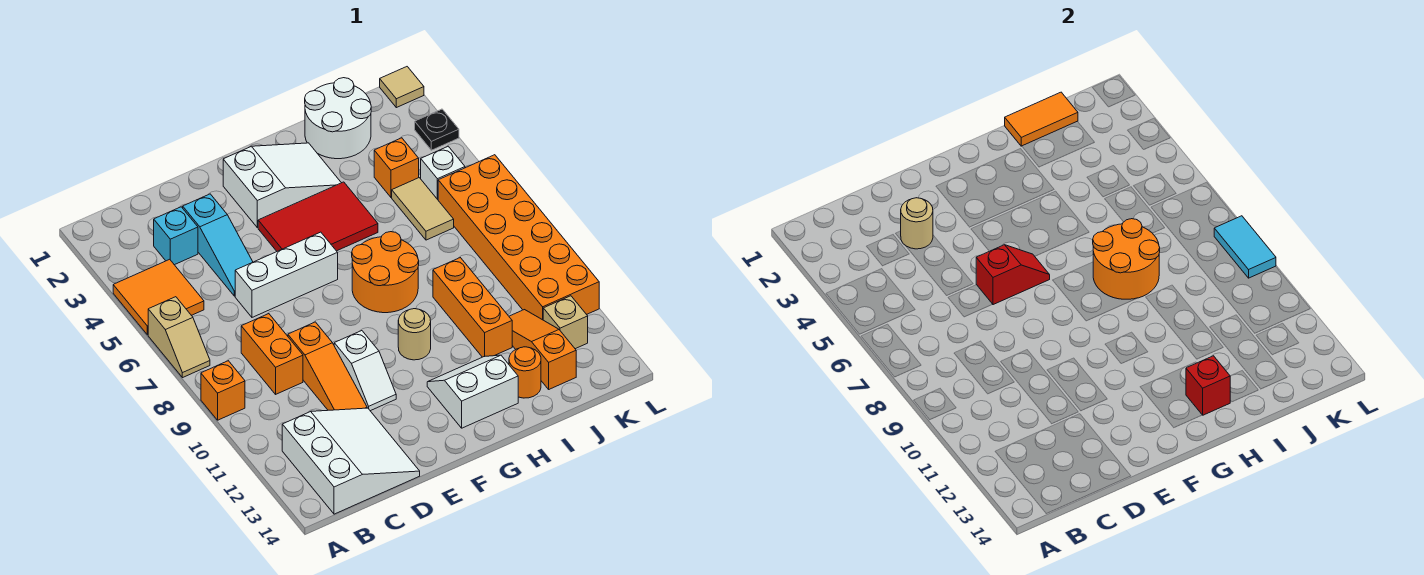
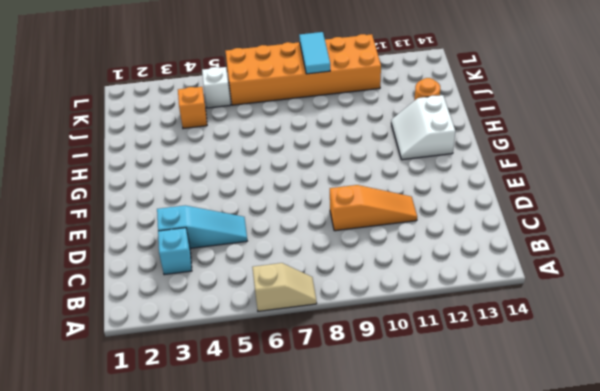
cyan tile K9:L9 level 2 -> cyan tile L8:L9 level 2
none -> orange tile A4:B5 level 1
none -> orange brick A9 level 1
none -> white slope B12:D14 level 1 top B
none -> orange brick C8:C9 level 1

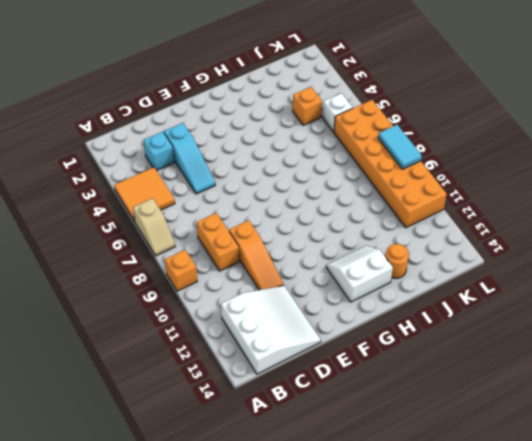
none -> white brick D6:F6 level 1
none -> white slope E10:E11 level 1 top 10
none -> white slope F2:H3 level 1 top F
none -> red tile F4:H5 level 1

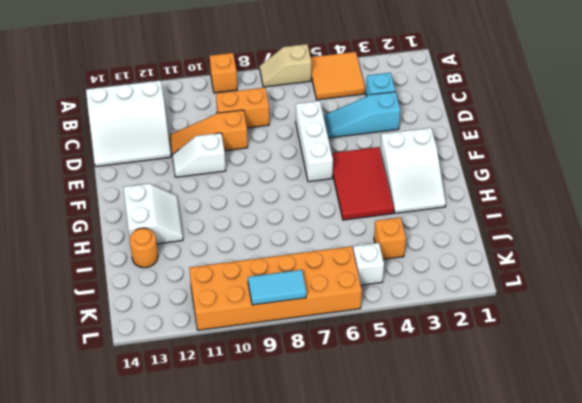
none -> orange round brick G7:H8 level 1
none -> tan round brick G10 level 1
none -> white round brick I1:J2 level 1
none -> orange brick I9:I11 level 1

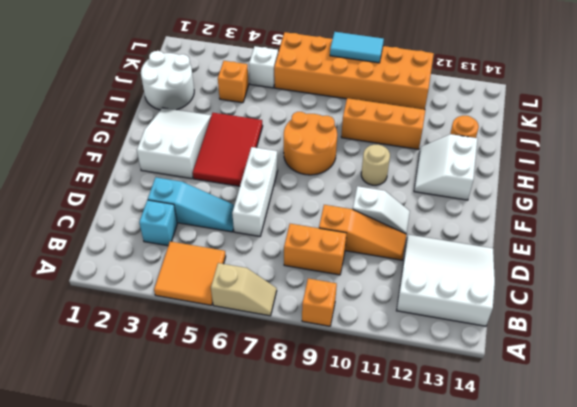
none -> tan tile J5:J6 level 1
none -> orange slope J11:J13 level 1 top 13
none -> tan brick K12 level 1
none -> tan tile L1 level 1

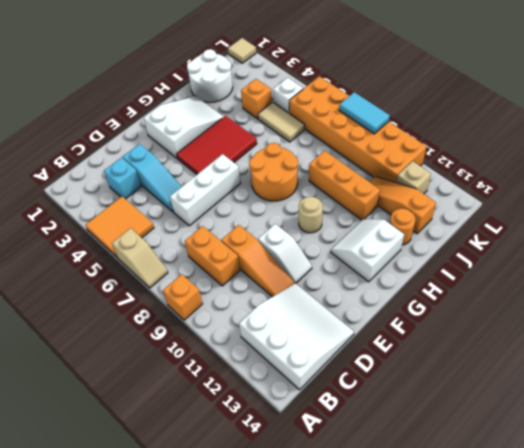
none -> black plate L3 level 1
none -> tan round brick D3 level 2
none -> red slope E6:F6 level 2 top E
none -> orange round brick H7:I8 level 2

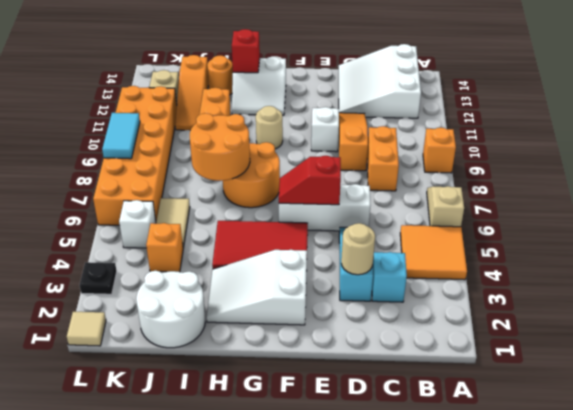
none -> orange tile I1:J1 level 2

